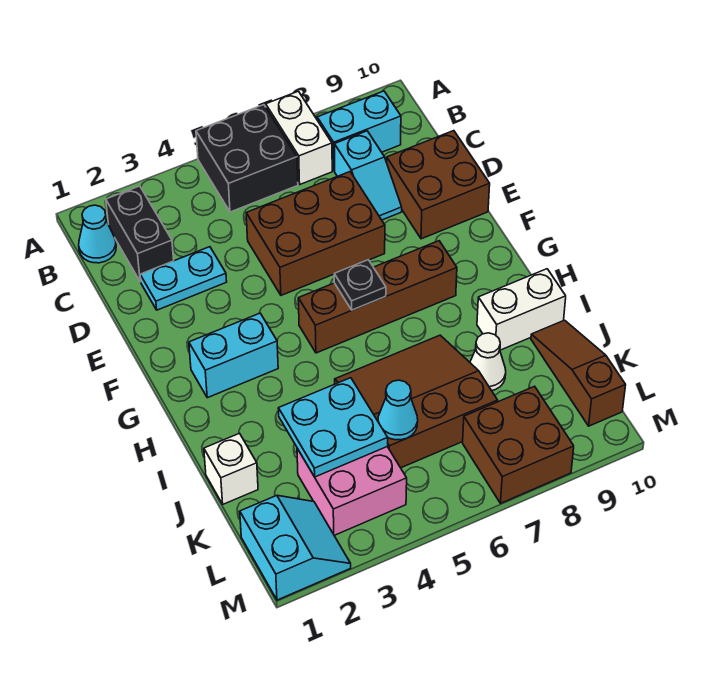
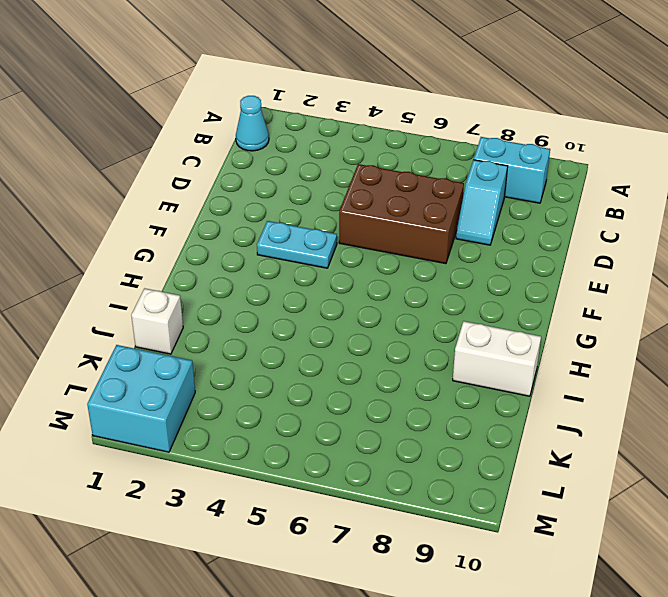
cyan plate F3:F4 level 1 -> cyan plate D2:D3 level 1
cyan brick L1:M2 level 1 -> cyan slope L1:M2 level 1 top 1
none -> black brick A5:B6 level 1
none -> white brick A7:B7 level 1
none -> black brick B2:C2 level 1

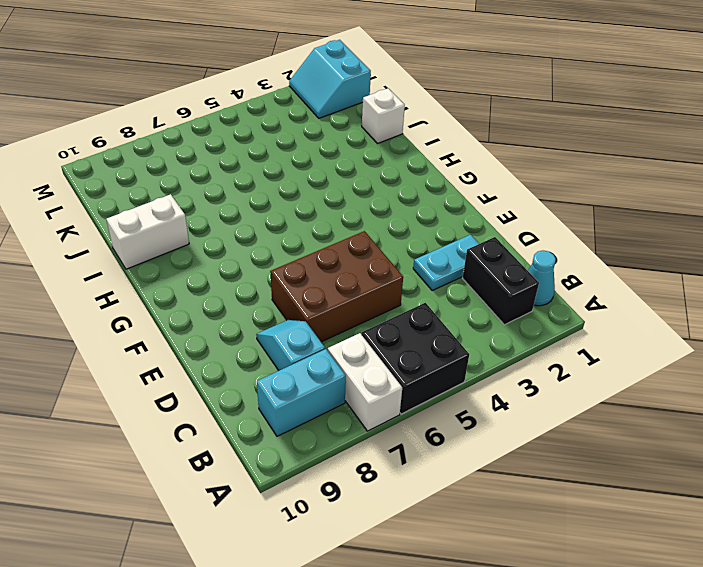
none -> brown brick D9:E10 level 1
none -> cyan brick G2:G3 level 1
none -> brown brick G5:G8 level 1

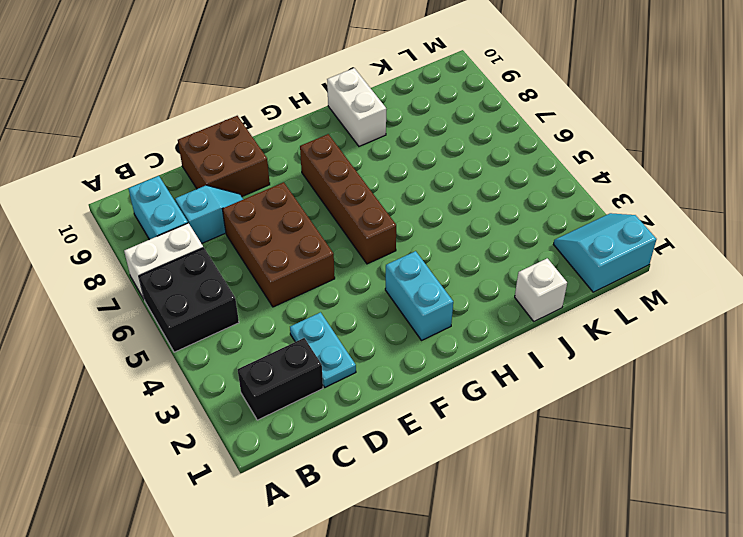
none -> cyan cone B1 level 1
none -> brown slope I5:K7 level 1 top K
none -> white cone J8 level 1

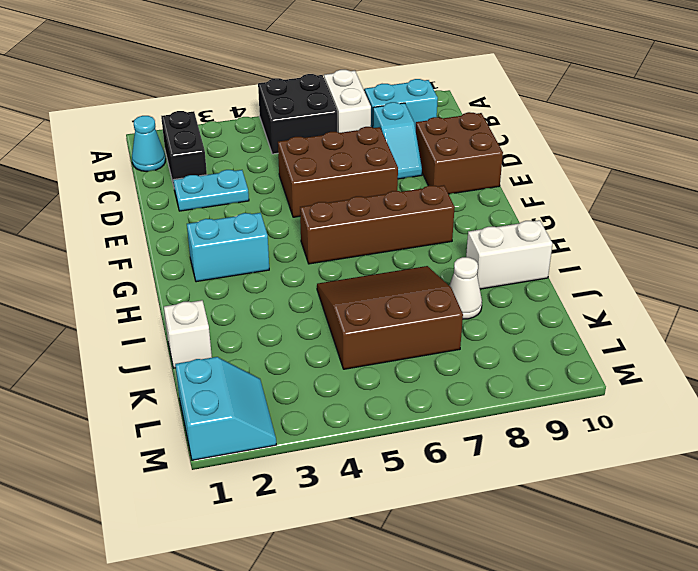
none -> brown slope J10:L10 level 1 top L
none -> pink brick K3:L4 level 1
none -> brown brick L7:M8 level 1

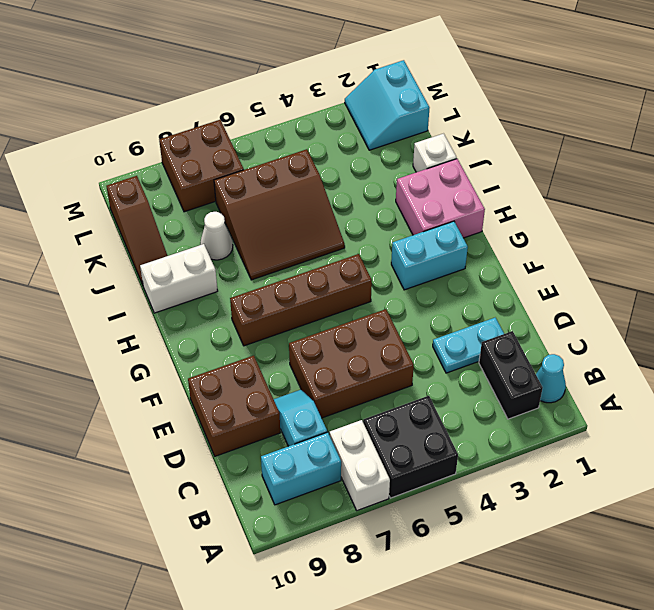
pink brick H1:I2 level 1 -> pink brick K3:L4 level 1
none -> black plate G6 level 2
none -> cyan plate J3:K4 level 2
none -> cyan cone K5 level 2

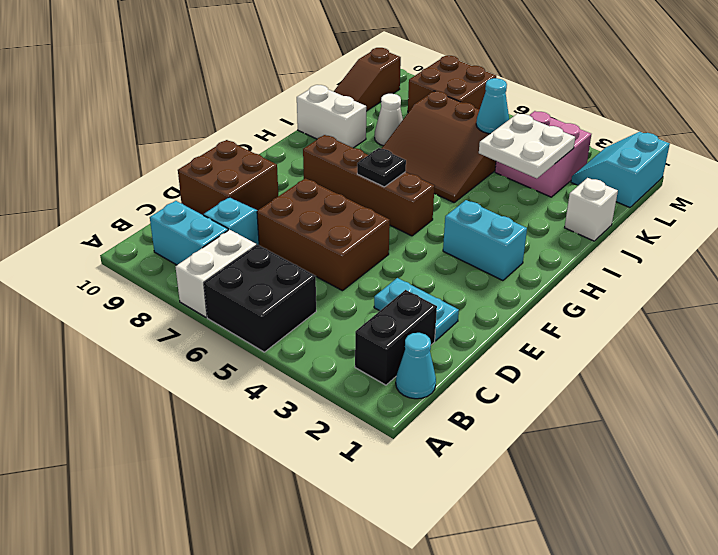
white plate J3:K4 level 2 -> cyan plate J3:K4 level 2

